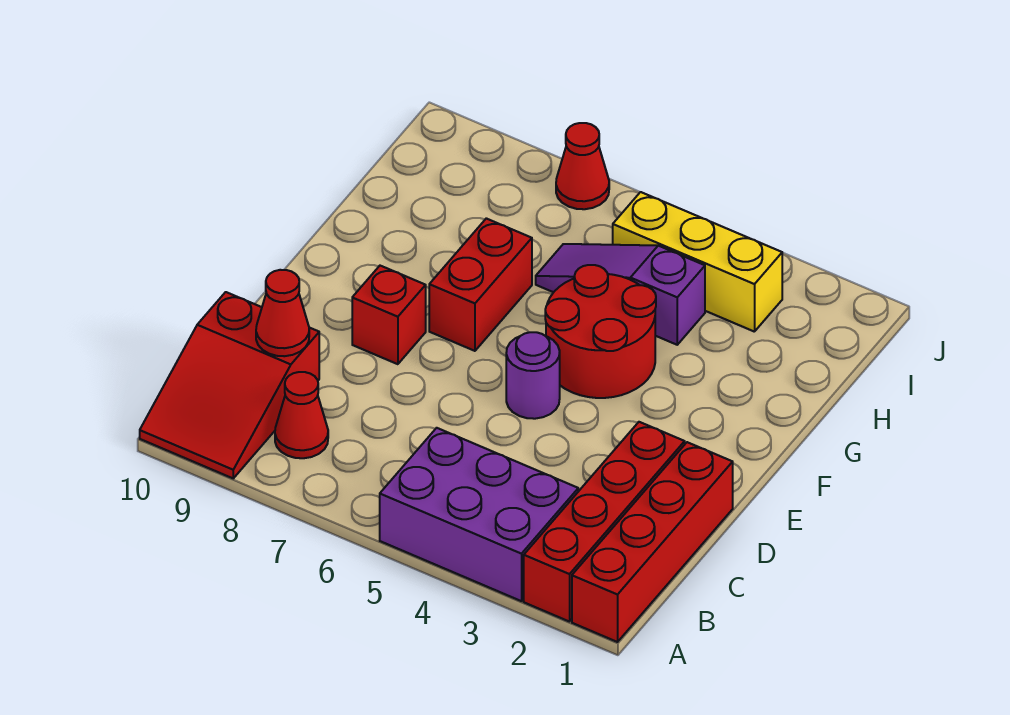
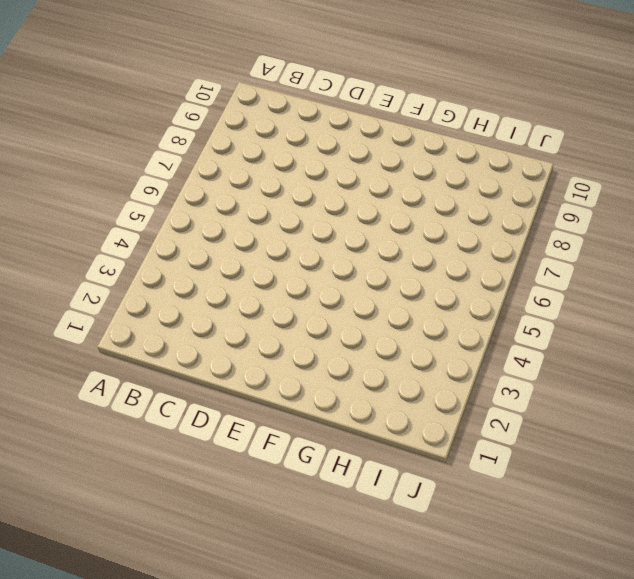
none -> red brick A1:D1 level 1
none -> red brick A2:D2 level 1
none -> purple brick A3:B5 level 1

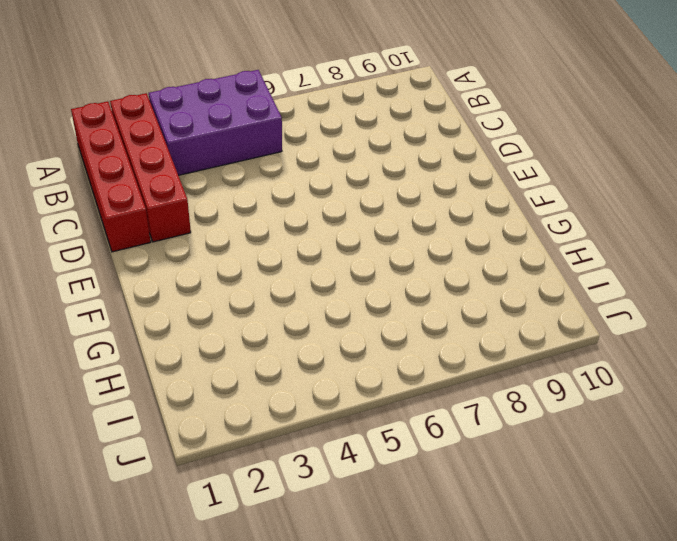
none -> red slope A9:C10 level 1 top C
none -> red cone B8 level 1
none -> purple round brick E5 level 1

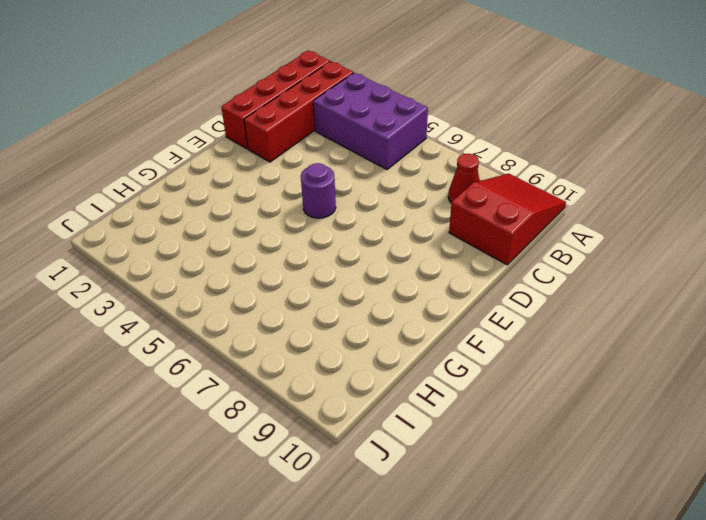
none -> red brick E8 level 1
none -> red round brick F4:G5 level 1
none -> red brick F7:G7 level 1

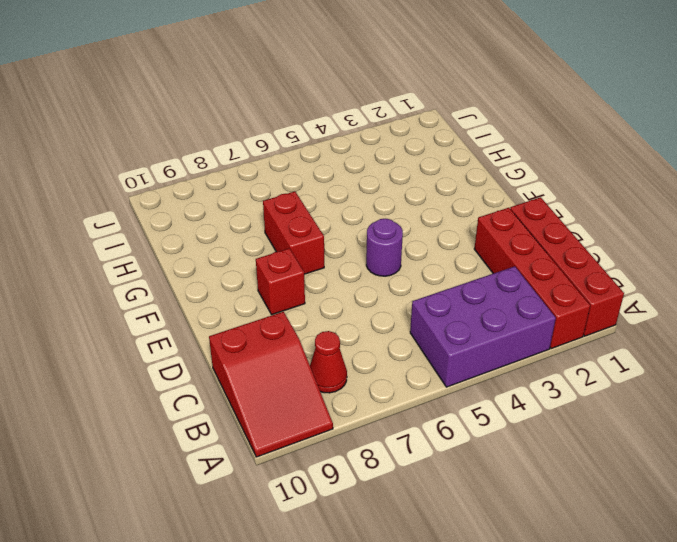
none -> red round brick F4:G5 level 1
none -> purple slope H4:H6 level 1 top 4
none -> yellow brick I3:I5 level 1

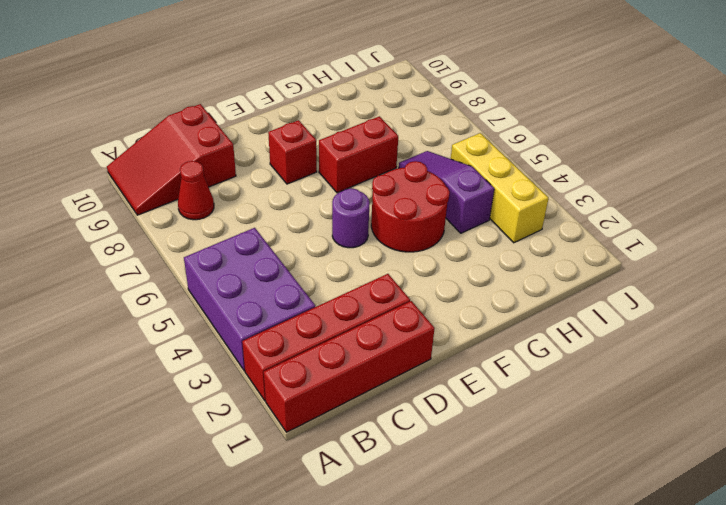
none -> red cone J7 level 1
none -> red cone C9 level 2

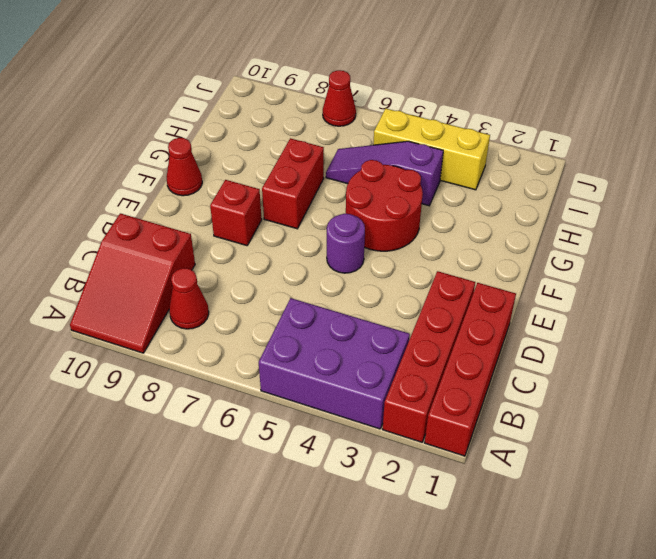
red cone F10 level 1 -> red cone C9 level 2

